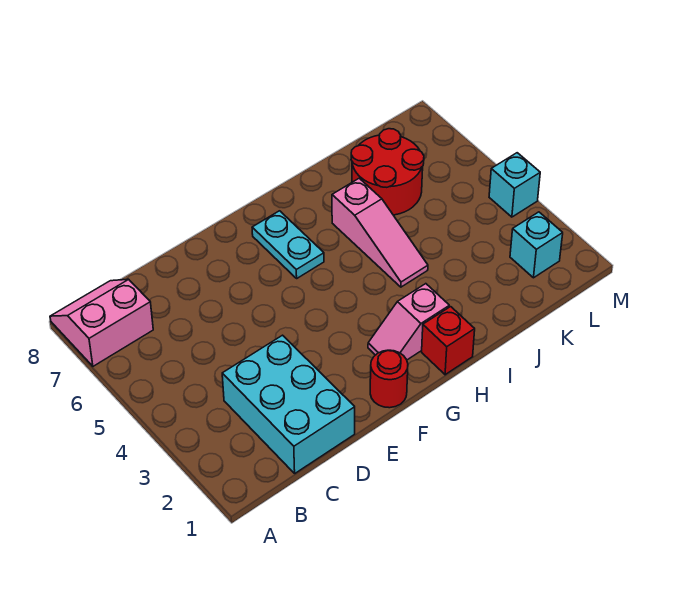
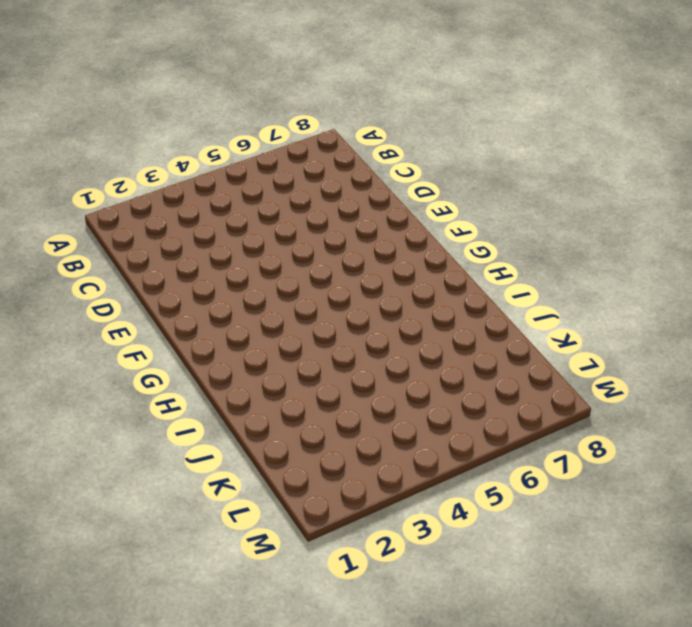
none -> pink slope A7:B8 level 1 top 7
none -> cyan brick C1:D3 level 1

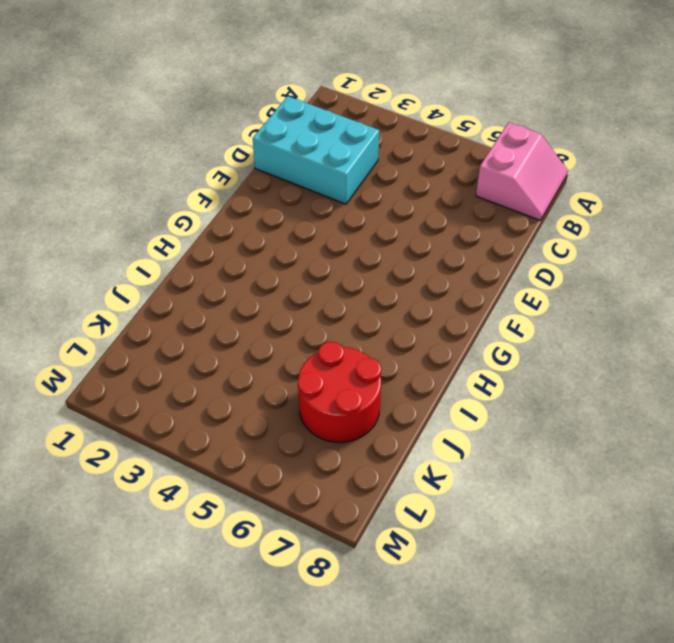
none -> red round brick F1 level 1
none -> pink slope G2:H2 level 1 top H

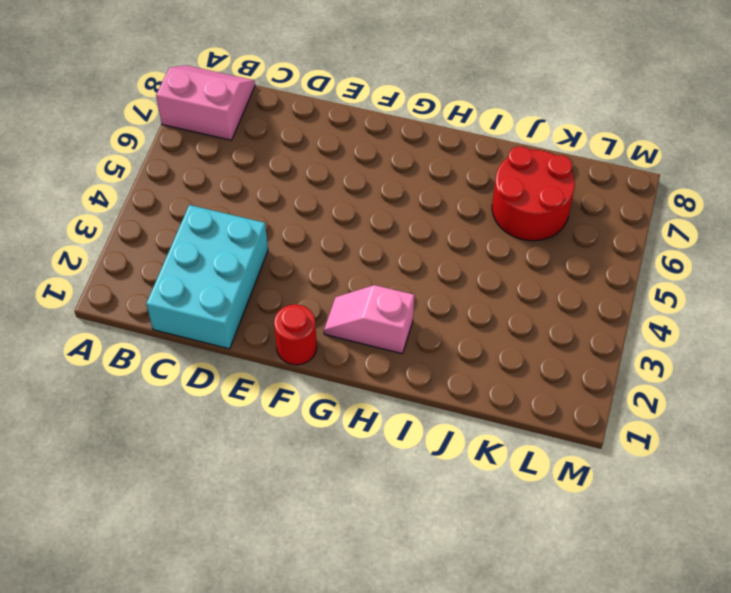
none -> cyan plate G6:G7 level 1
none -> red brick H1 level 1

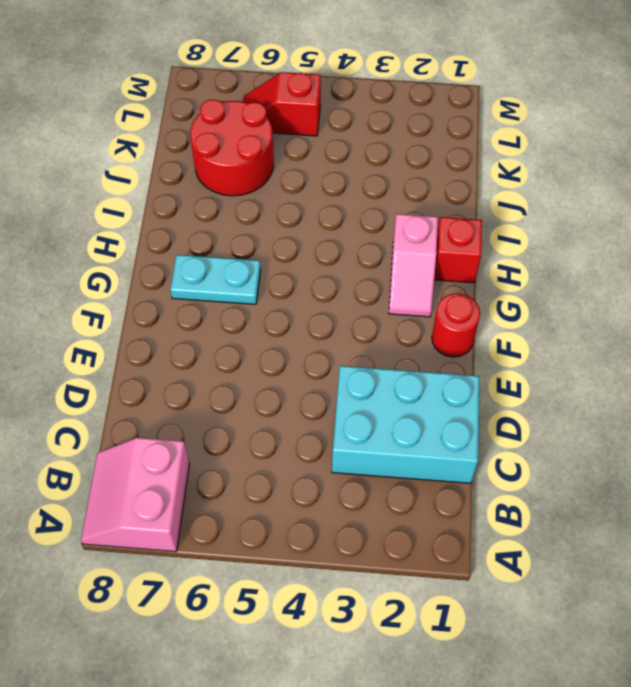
red slope L5:L6 level 1 top 5 -> none
none -> pink slope I4:I6 level 1 top 6
none -> cyan brick L2 level 1

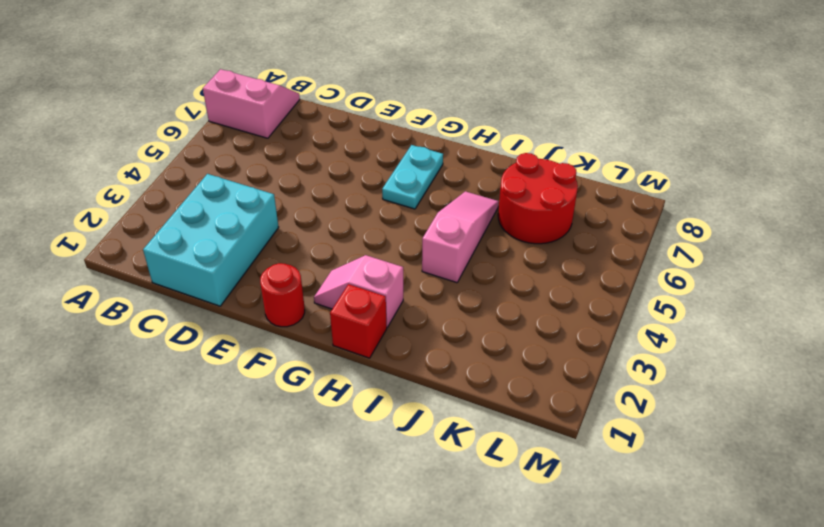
pink slope I4:I6 level 1 top 4 -> pink slope I4:I6 level 1 top 6
none -> cyan brick L2 level 1
none -> cyan brick M4 level 1

